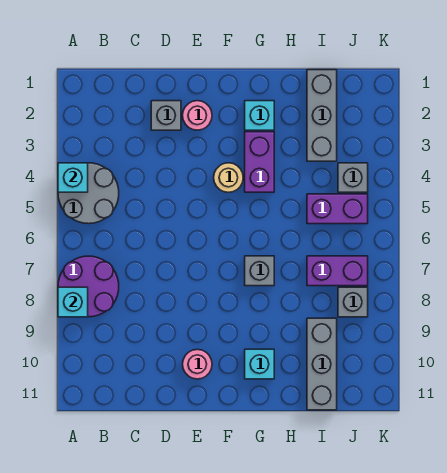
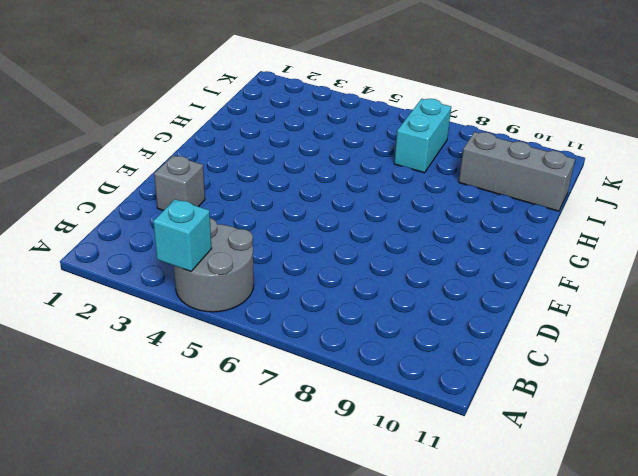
cyan brick I7:J7 level 1 -> purple brick I7:J7 level 1
none -> purple round brick A7:B8 level 1
none -> pink round brick E2 level 1
none -> pink round brick E10 level 1

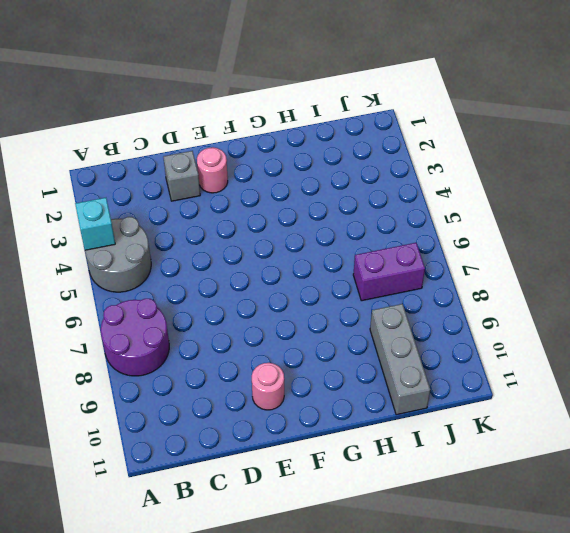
none -> tan round brick F4 level 1
none -> cyan brick G2 level 1
none -> purple brick G3:G4 level 1

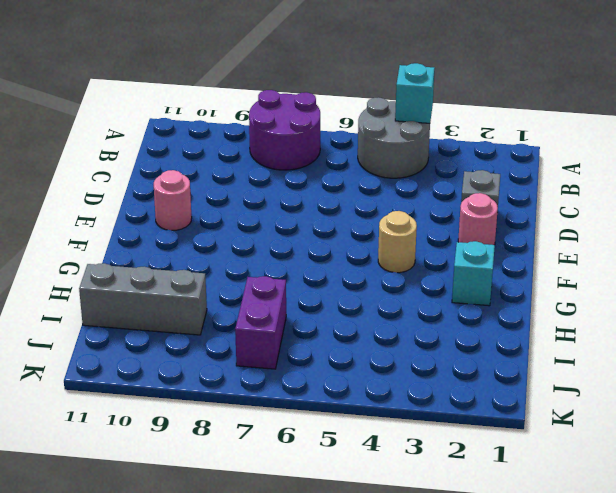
none -> purple brick G3:G4 level 1
none -> grey brick G7 level 1
none -> cyan brick G10 level 1

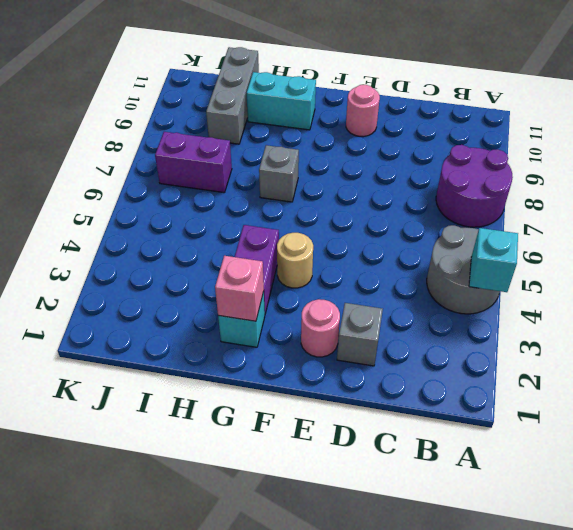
pink brick G2 level 2 -> none
cyan brick G10:H10 level 1 -> cyan brick G10 level 1
none -> grey brick I1:I3 level 1
none -> purple brick I5:J5 level 1
none -> grey brick J4 level 1

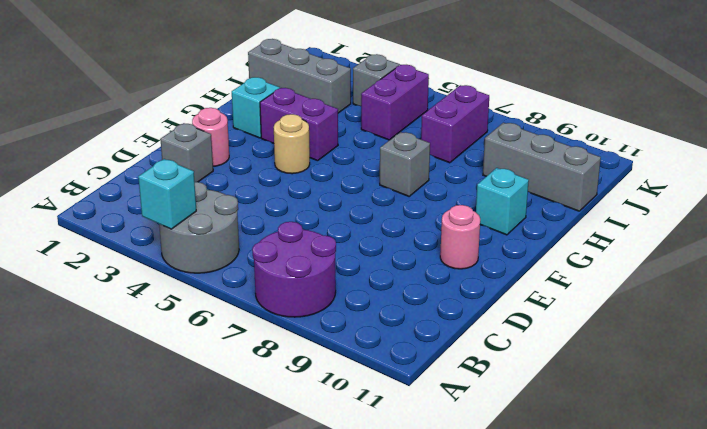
none -> grey brick J8 level 1
none -> cyan brick A8 level 2

